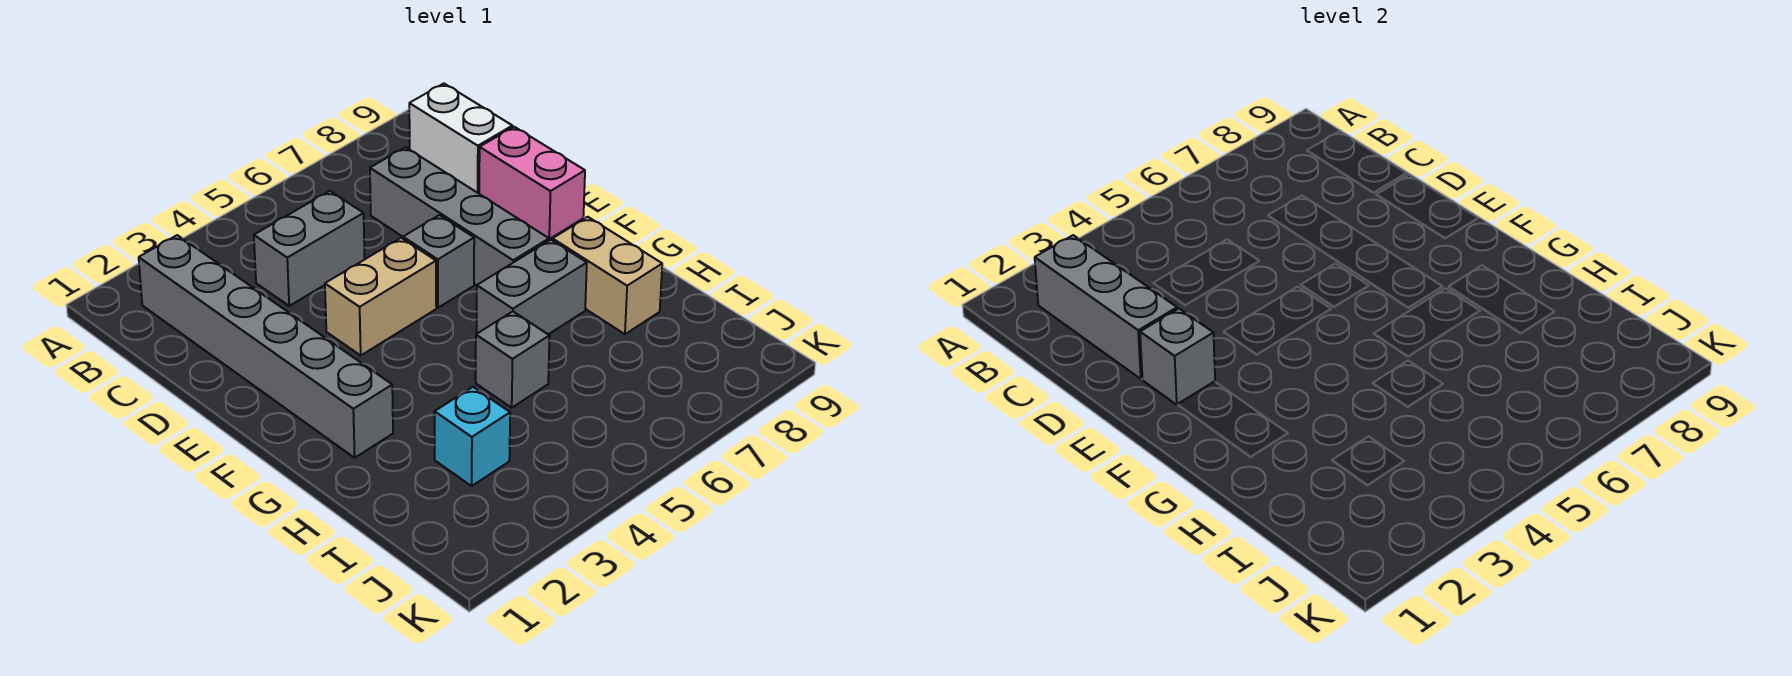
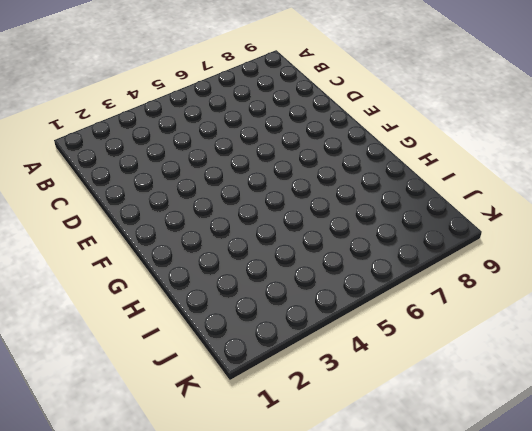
none -> grey brick B2:G2 level 1
none -> white brick B9:C9 level 1
none -> grey brick C4:C5 level 1

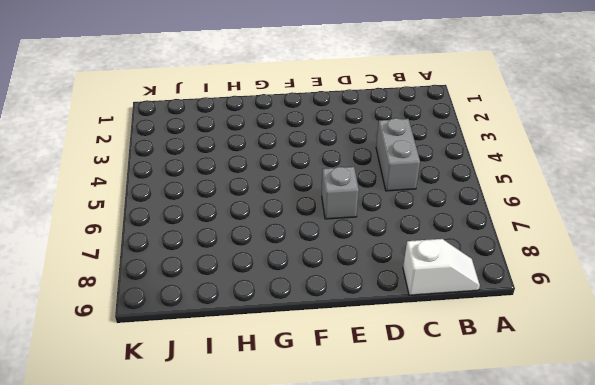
white slope B9:C9 level 1 top C -> white brick B9:C9 level 1
none -> grey brick B2:G2 level 1
none -> grey brick C7:F7 level 1
none -> pink brick D9:E9 level 1

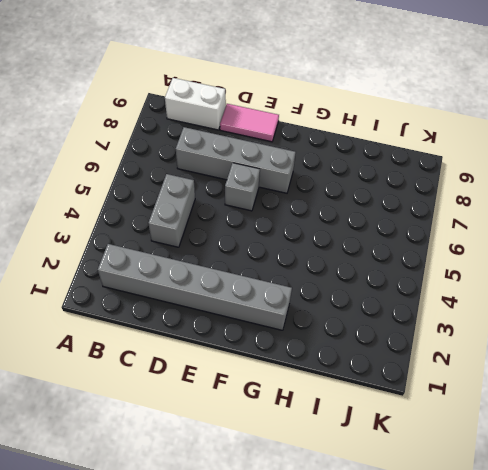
pink tile D9:E9 level 1 -> pink brick D9:E9 level 1
none -> tan brick E4:E5 level 1
none -> grey brick G6:G7 level 1
none -> tan brick G8:H8 level 1

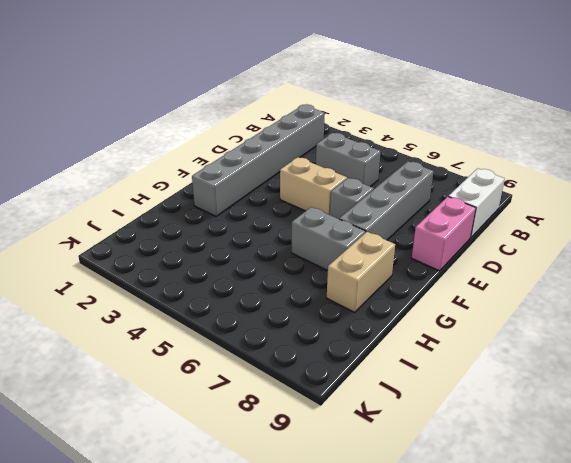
none -> grey brick H5 level 1
none -> cyan brick I3 level 1
none -> grey brick B2:D2 level 2

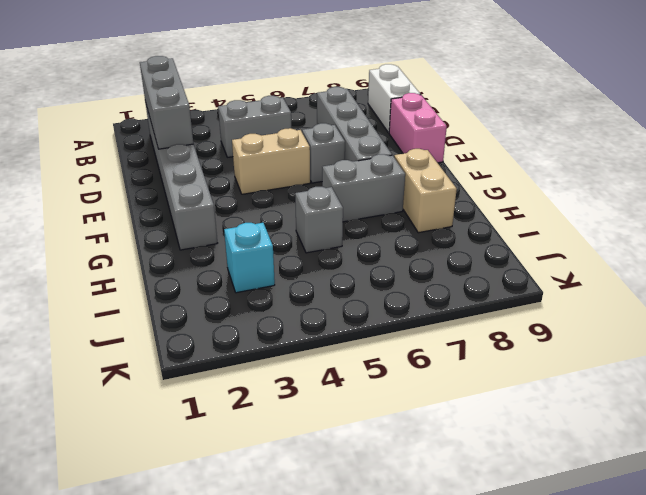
none -> grey brick E2 level 2

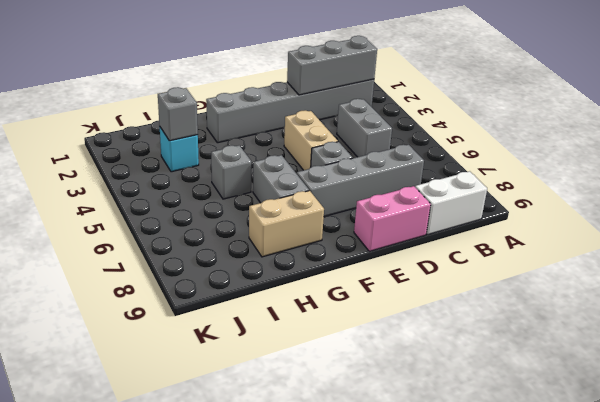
grey brick I3 level 2 -> grey brick E2 level 2

